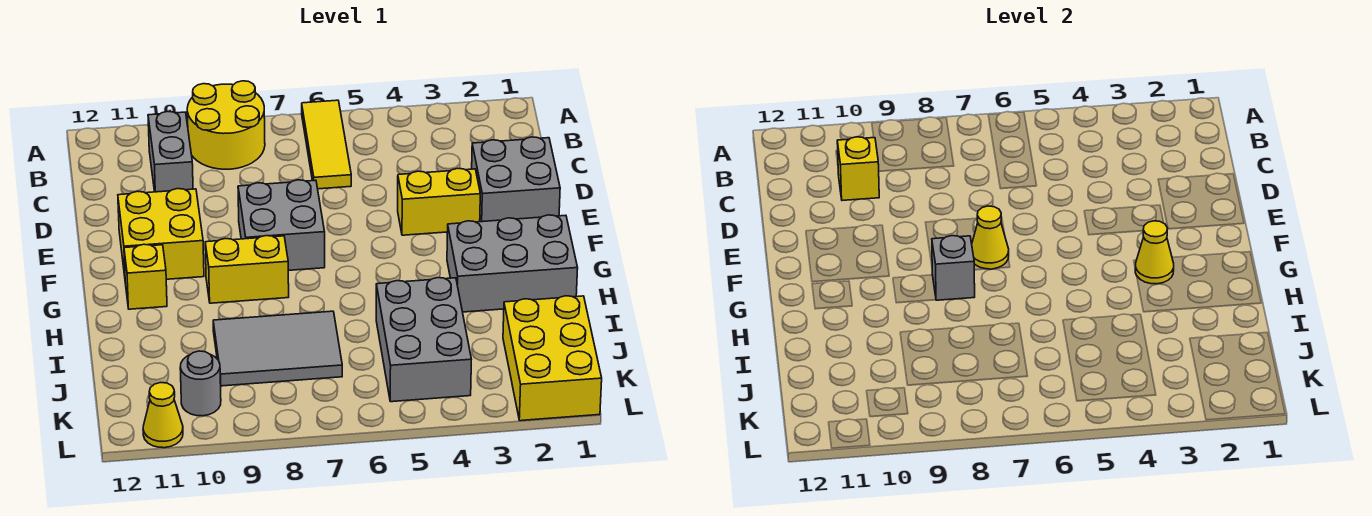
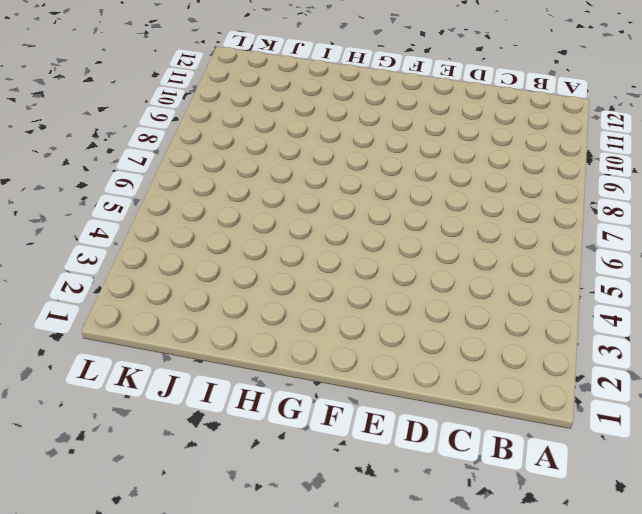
none -> yellow tile A6:C6 level 1
none -> yellow round brick A8:B9 level 1
none -> grey brick B10:C10 level 1

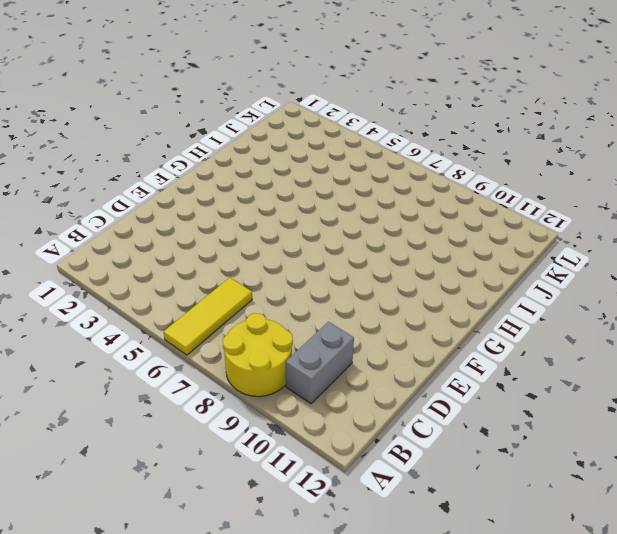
none -> grey brick D1:E2 level 1
none -> yellow brick E3:E4 level 1
none -> grey brick E7:F8 level 1

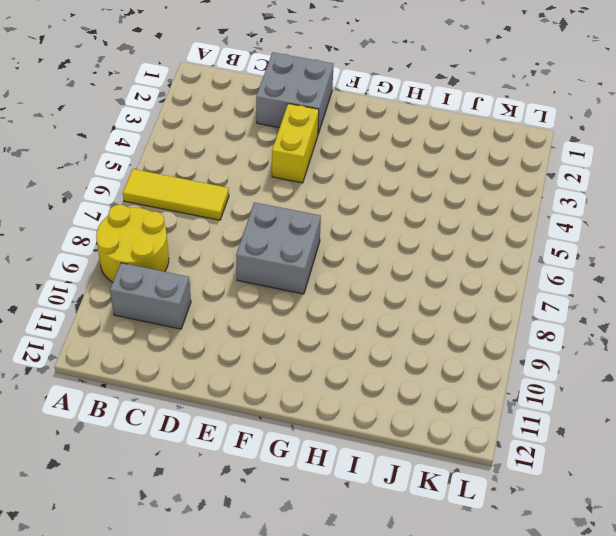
none -> yellow brick E10:F11 level 1
none -> grey brick G1:H3 level 1
none -> yellow brick G8:G9 level 1

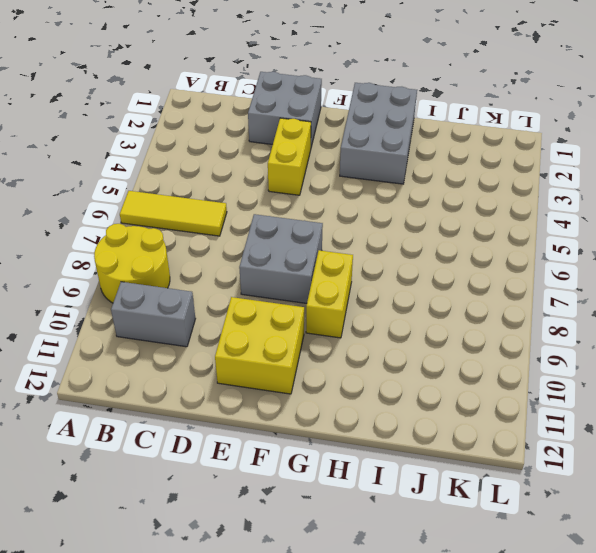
none -> yellow brick G11 level 1
none -> grey brick I4:K5 level 1
none -> grey tile I7:J9 level 1

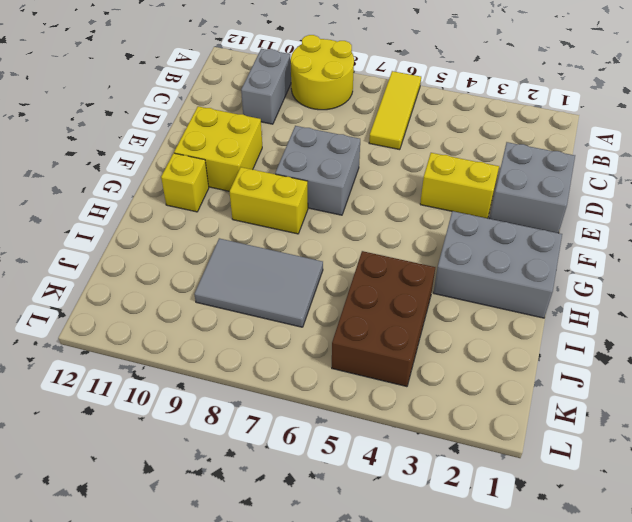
brown brick I4:K5 level 1 -> grey brick I4:K5 level 1
none -> yellow brick J1:L2 level 1
none -> grey round brick K10 level 1
none -> yellow cone L11 level 1

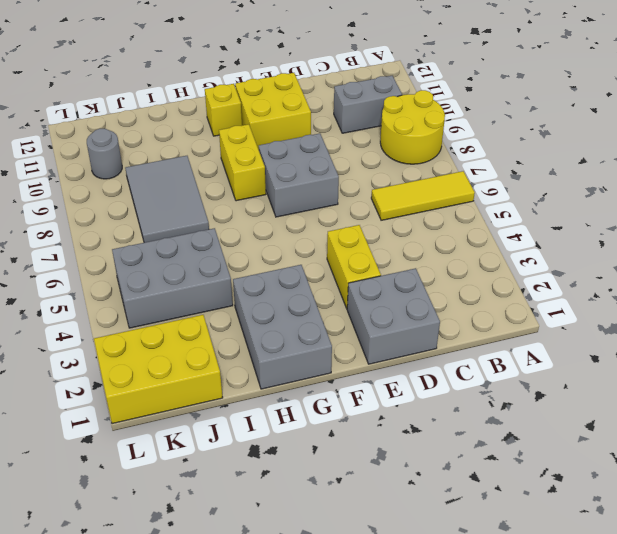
none -> yellow cone L11 level 1
none -> yellow brick C10 level 2
none -> yellow cone F7 level 2

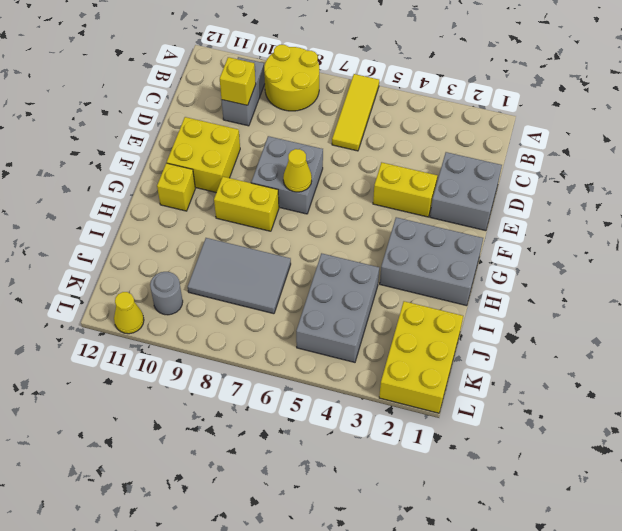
none -> yellow cone G3 level 2
none -> grey brick G8 level 2

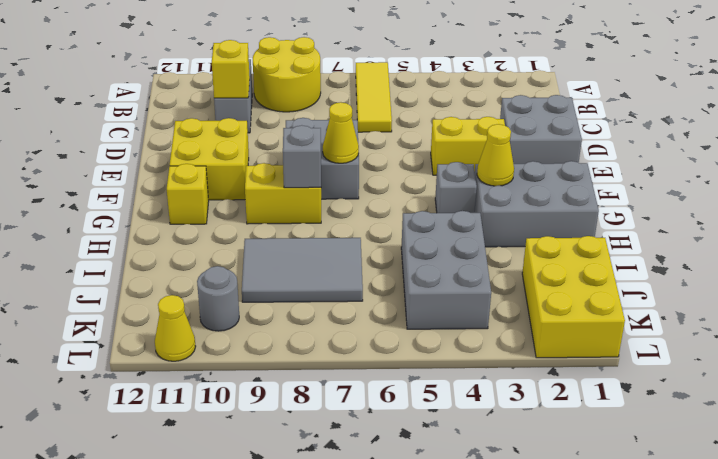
grey brick G4 level 1 -> none

